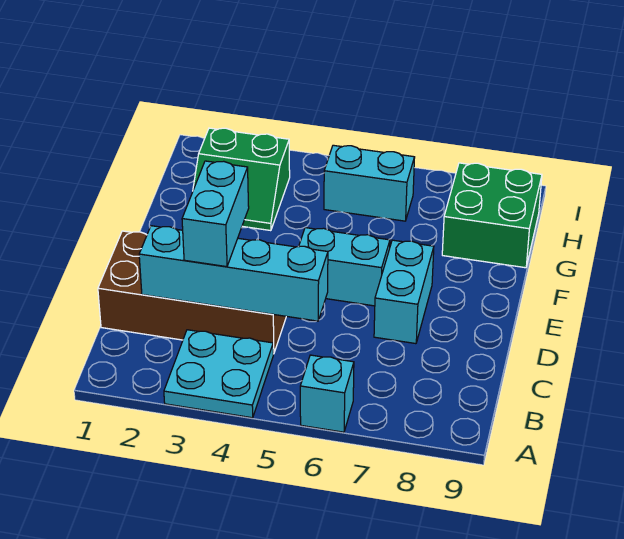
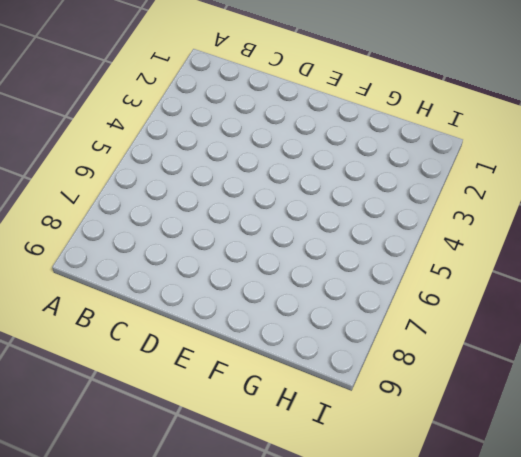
none -> cyan plate A3:B4 level 1
none -> cyan brick A6 level 1

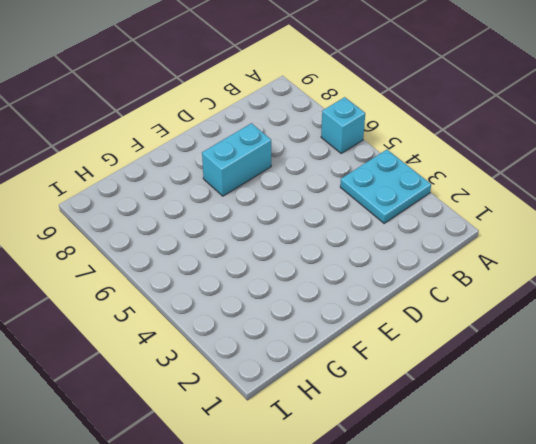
none -> brown brick C1:D4 level 1
none -> cyan brick E5:E6 level 1

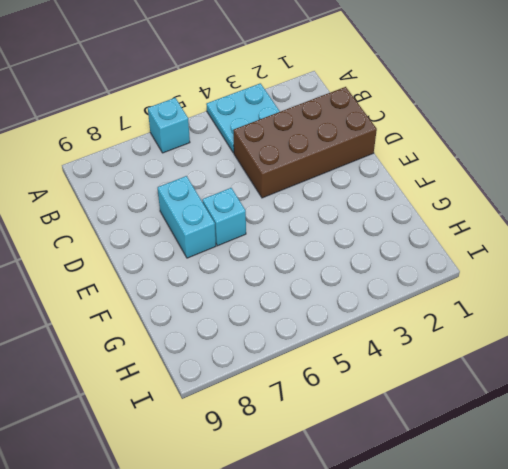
cyan brick E6 level 1 -> cyan brick E5:E6 level 1
none -> green slope G2:H3 level 1 top H
none -> green brick G8:H9 level 1

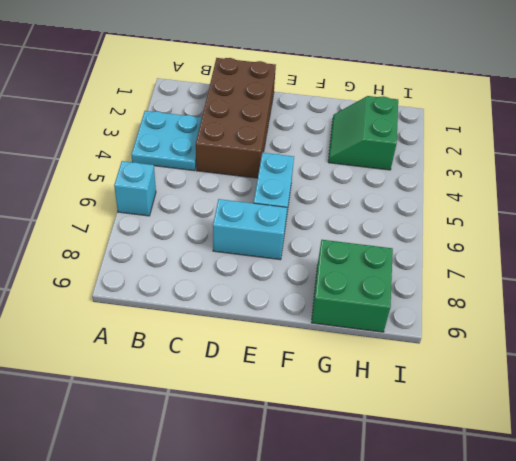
none -> cyan brick H5:H6 level 1
none -> cyan brick C2:C5 level 2

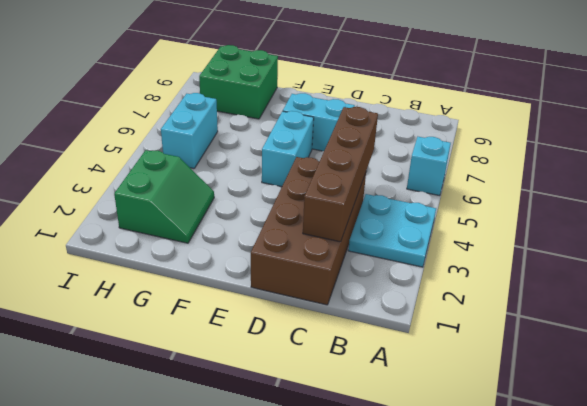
brown brick C2:C5 level 2 -> cyan brick C2:C5 level 2
none -> cyan brick C3:D3 level 3

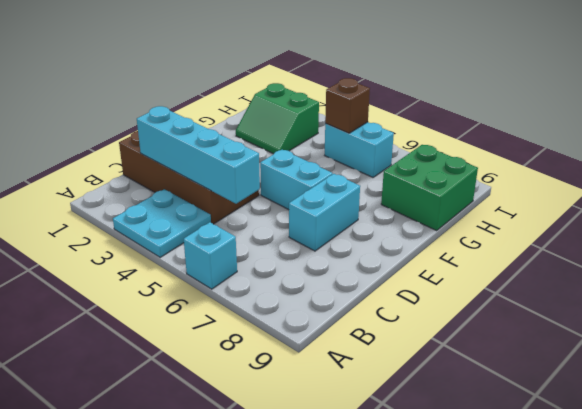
brown brick H5 level 2 -> none
none -> cyan brick C3:D3 level 3

